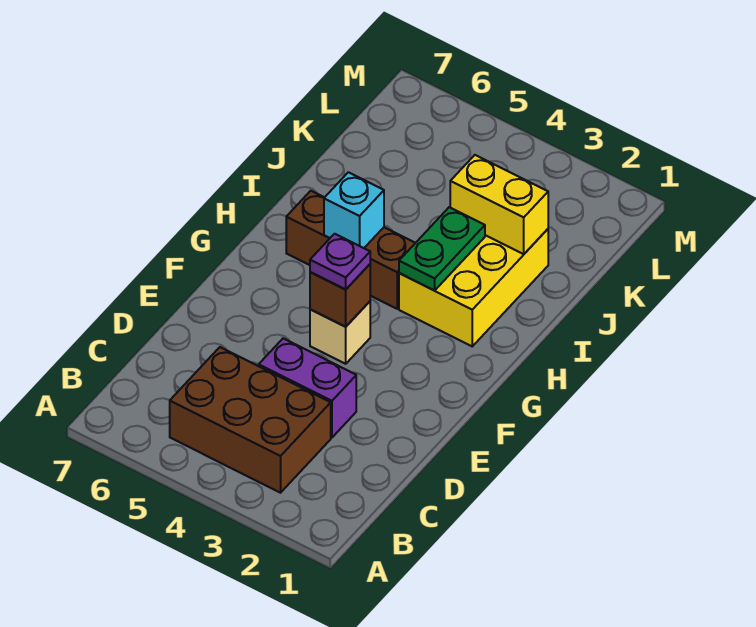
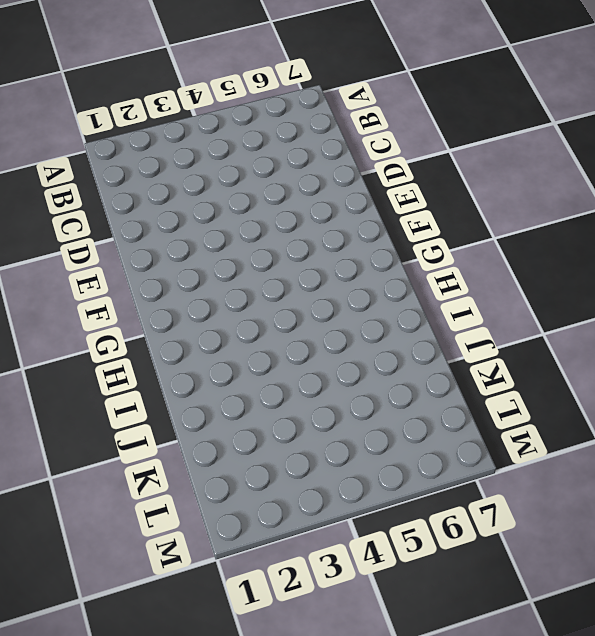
none -> brown brick B3:C5 level 1
none -> purple brick D3:D4 level 1

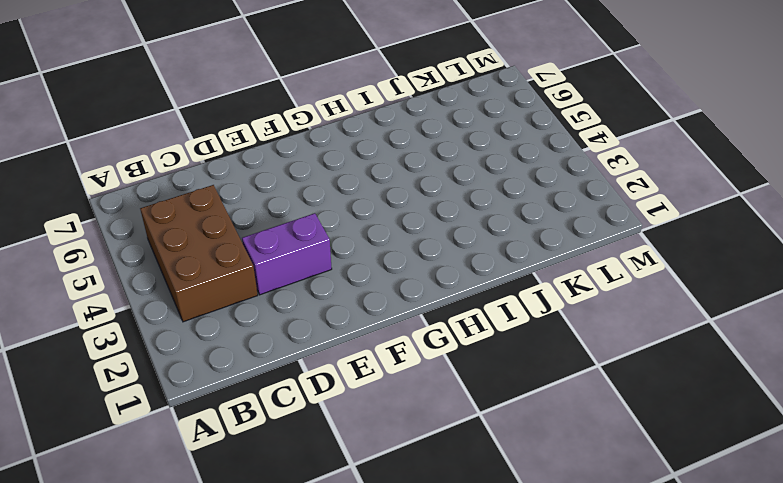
purple brick D3:E3 level 1 -> purple brick D3:D4 level 1
none -> tan brick F4 level 1
none -> yellow brick H2:J3 level 1

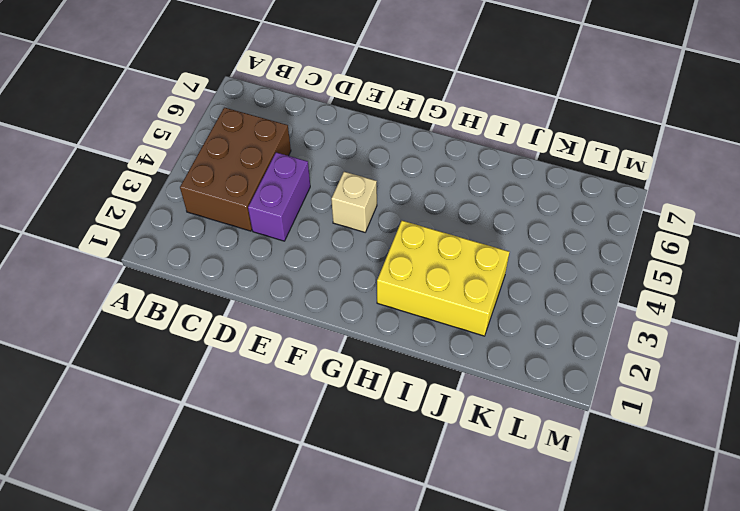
none -> brown brick H4:H6 level 1
none -> brown brick F4 level 2

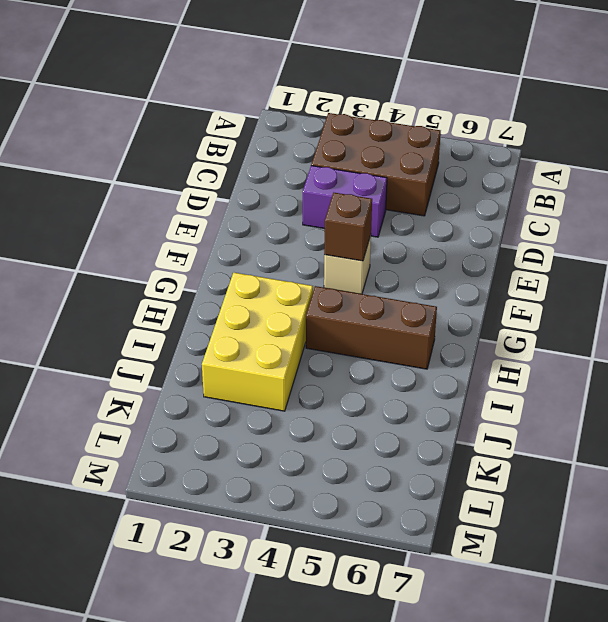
none -> green plate H3:I3 level 2
none -> cyan brick H5 level 2

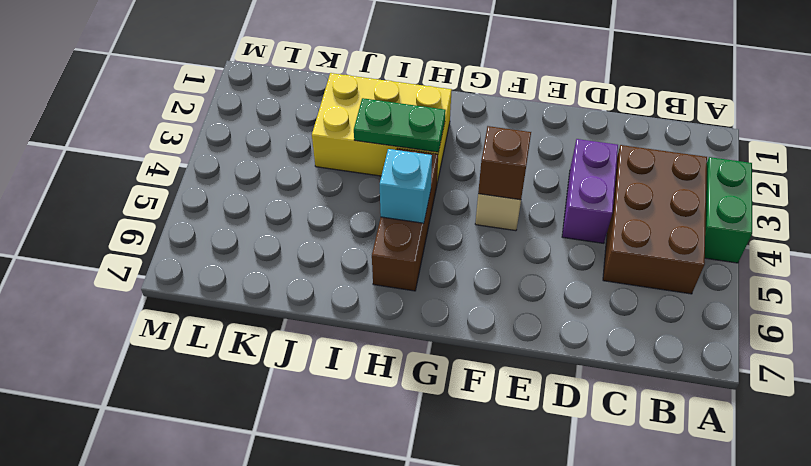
green brick A3:A4 level 1 -> none
none -> yellow brick J2:J3 level 2
none -> purple plate F4 level 3

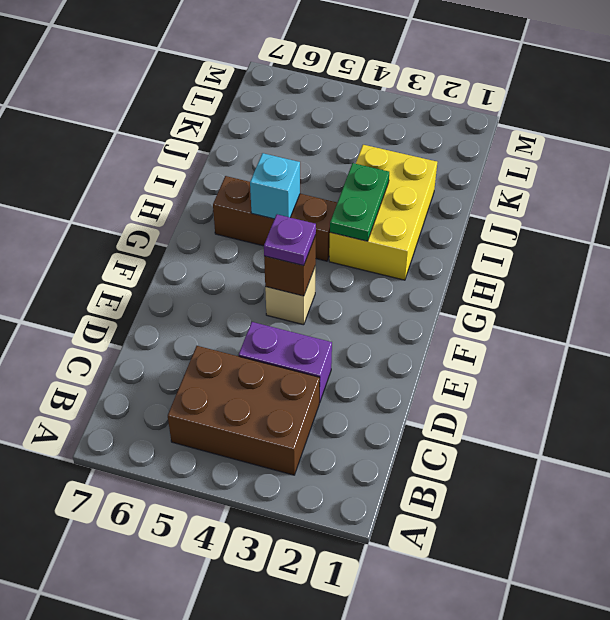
none -> yellow brick J2:J3 level 2

